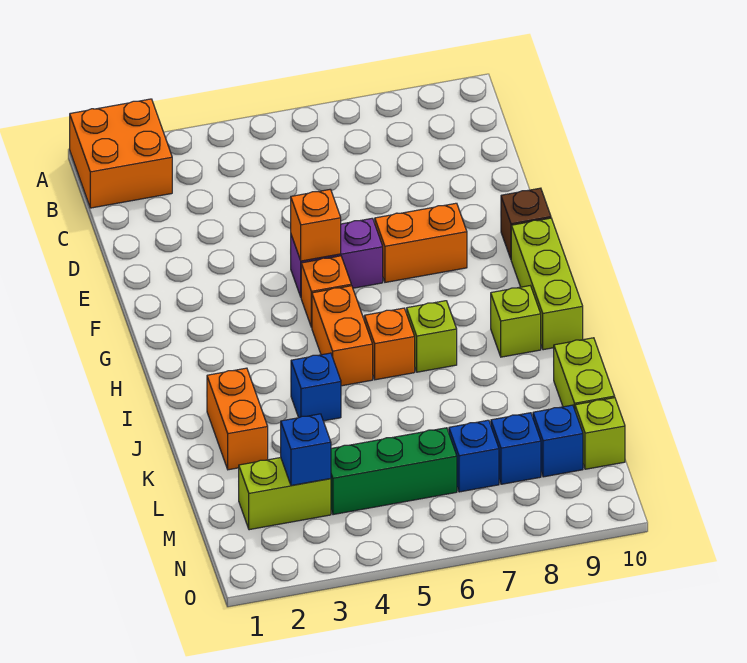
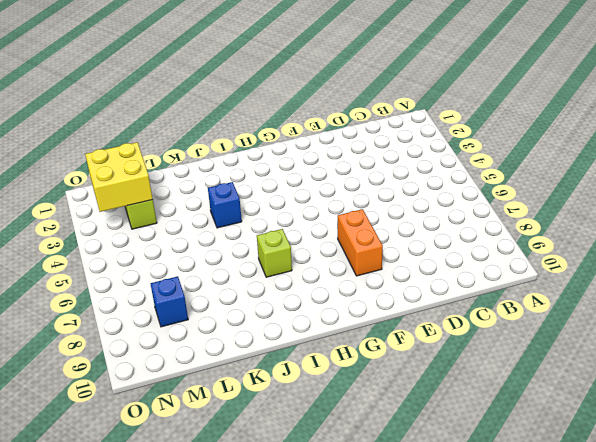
yellow brick M2:N3 level 2 -> blue brick M3 level 2
none -> orange brick A1:B2 level 1
none -> purple brick F5:F6 level 1
none -> brown brick F10 level 1

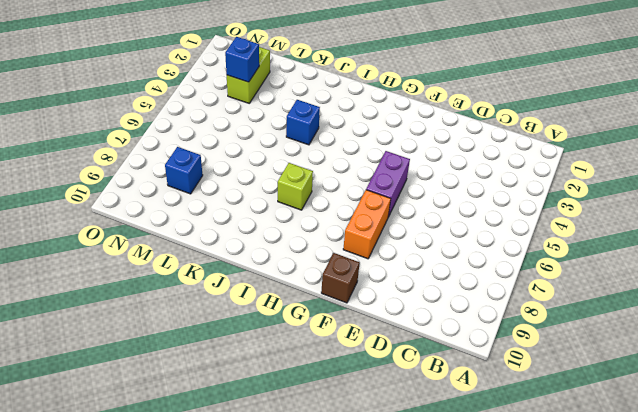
none -> orange brick A1:B2 level 1
none -> orange brick G5 level 1
none -> lime brick G10:I10 level 1

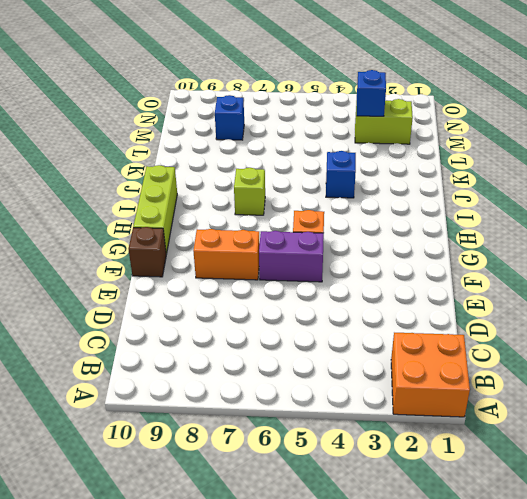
none -> orange brick H5:I5 level 1
none -> orange brick I6 level 1
none -> lime brick I9 level 1

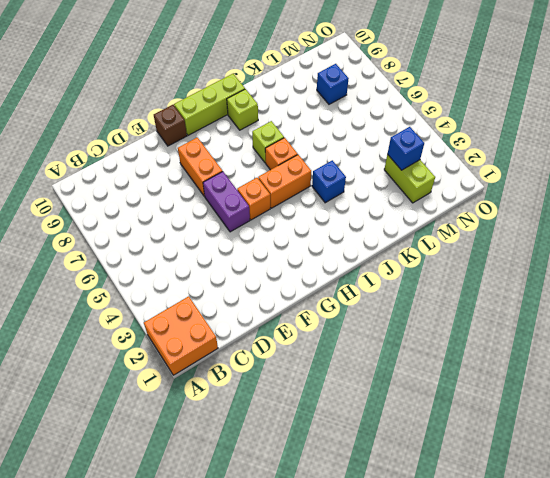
none -> orange brick J2:K2 level 1
none -> lime brick K10:L10 level 1
none -> green brick M4:M6 level 1

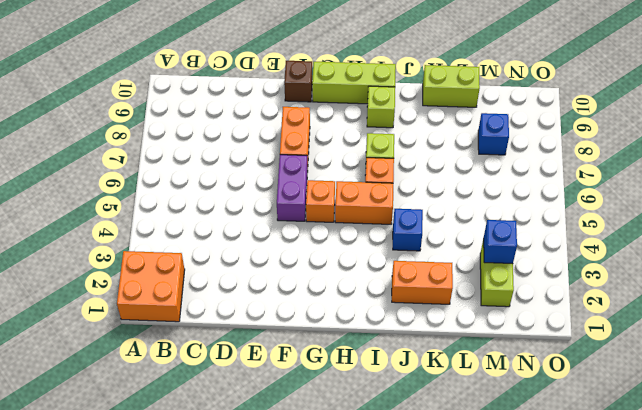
none -> green brick M4:M6 level 1
none -> blue brick M7 level 1
none -> blue brick M9 level 1

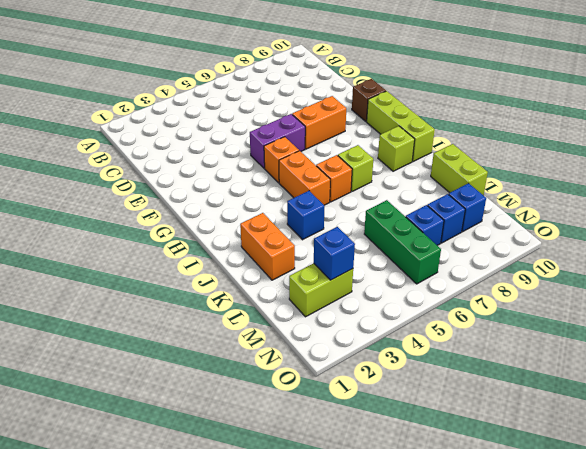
green brick L6:N6 level 1 -> green brick M4:M6 level 1
none -> orange brick A1:B2 level 1
none -> lime brick M10 level 1
none -> orange brick F5 level 2

